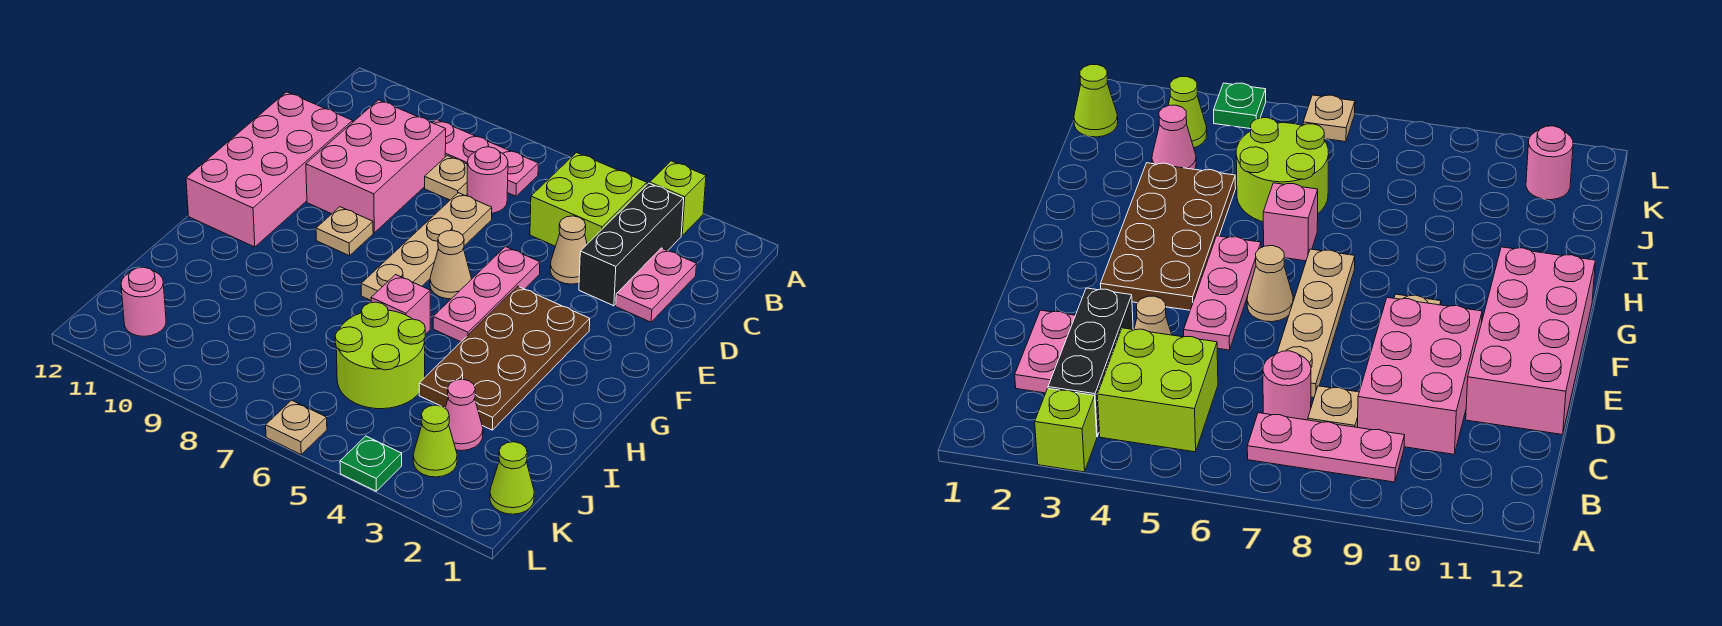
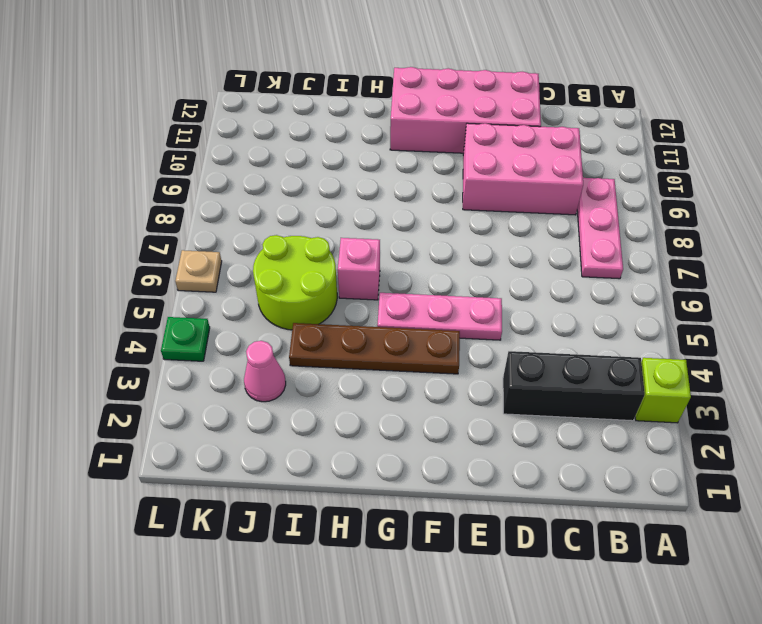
brown plate F4:I4 level 1 -> brown plate F3:I4 level 1
none -> lime brick B4:C5 level 1
none -> pink plate C2:D2 level 1
none -> pink round brick C7 level 1

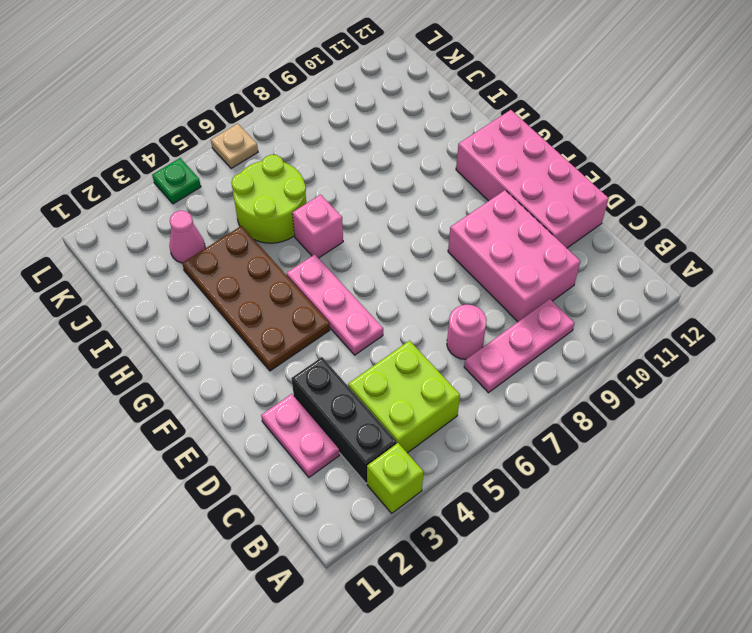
none -> tan plate C8 level 1
none -> tan cone D4 level 1
none -> tan plate D7:G7 level 1

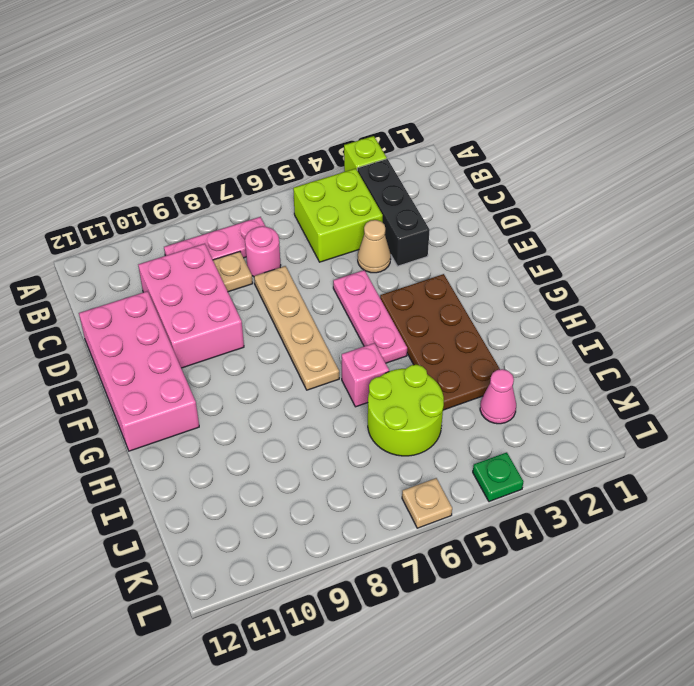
none -> pink plate C2:D2 level 1
none -> tan cone F6 level 1
none -> tan plate F9 level 1

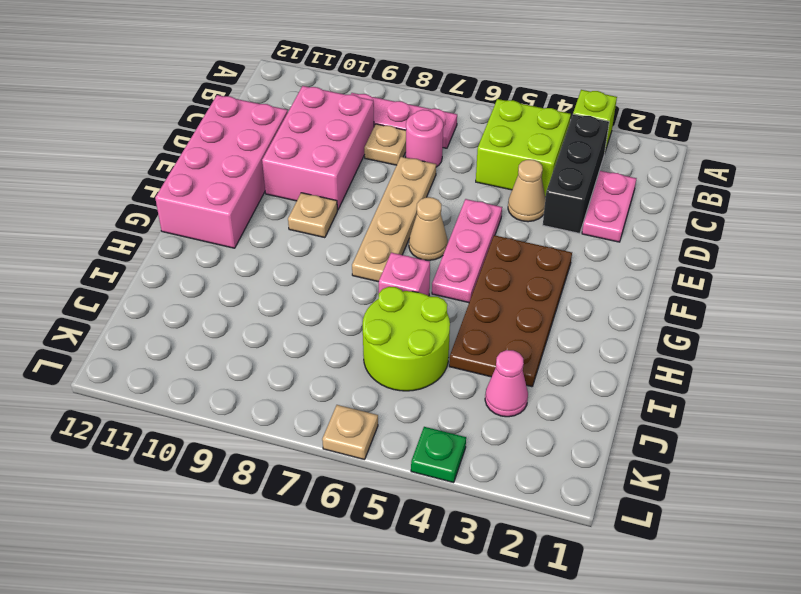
none -> lime cone K1 level 1
none -> lime cone K3 level 1
none -> pink round brick K11 level 1

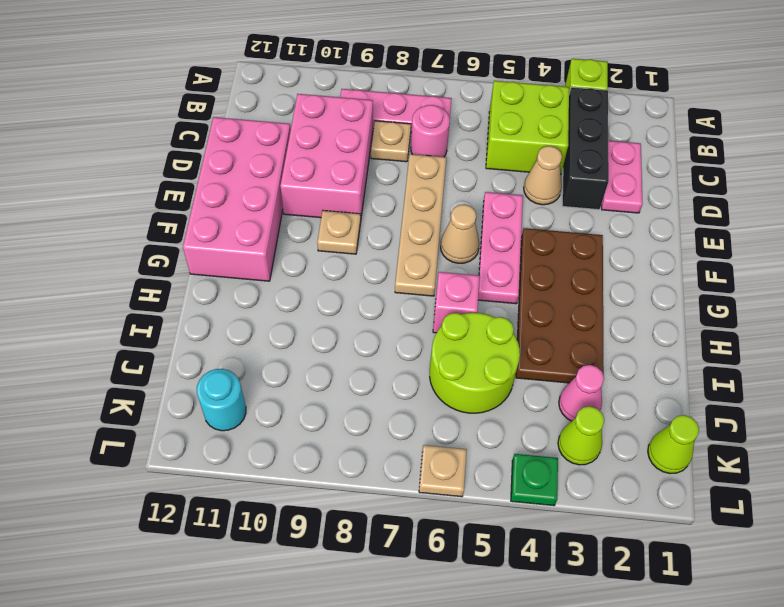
cyan round brick K11 level 1 -> pink round brick K11 level 1

